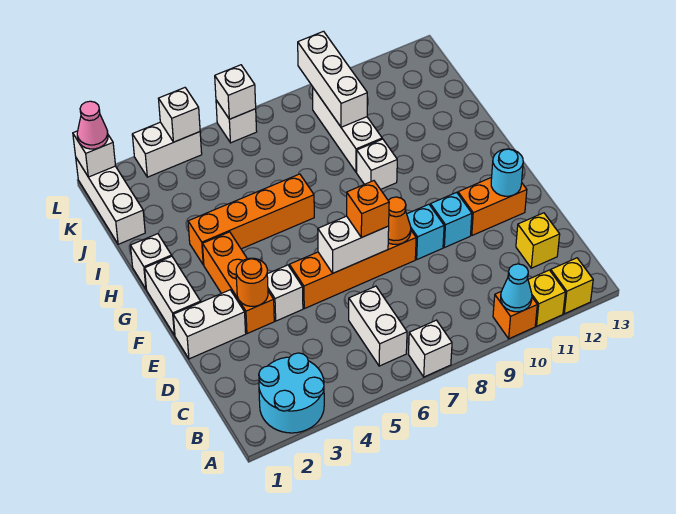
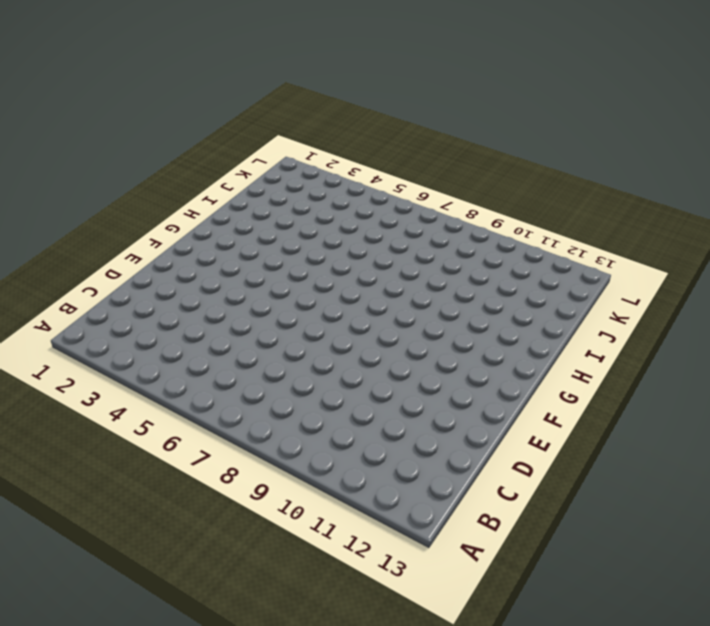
none -> cyan round brick A2:B3 level 1
none -> white brick A7 level 1
none -> orange brick A10 level 1
none -> yellow brick A11 level 1

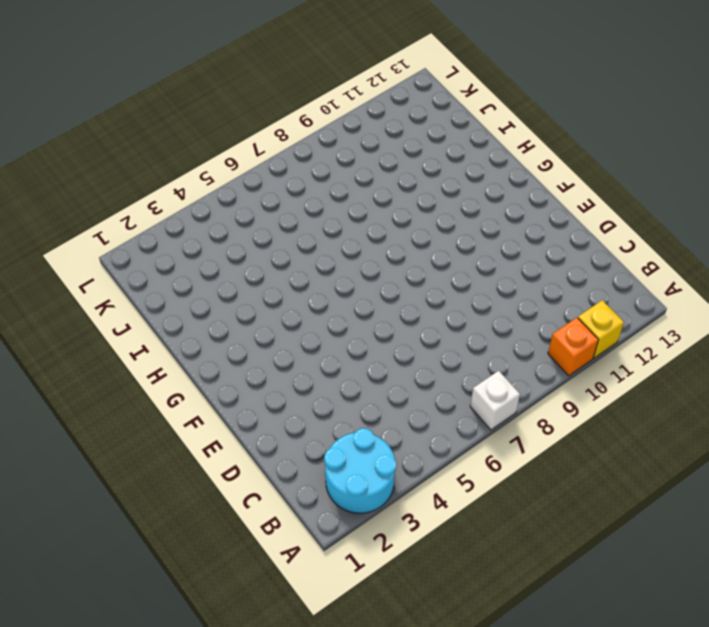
none -> yellow brick A12 level 1
none -> white brick B6:C6 level 1
none -> yellow brick C12 level 1
none -> white brick E1:E2 level 1

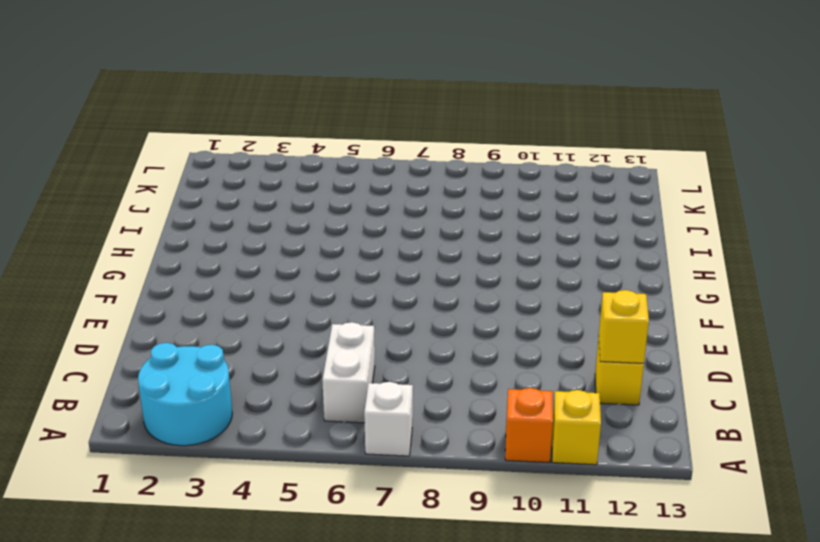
yellow brick C12 level 2 -> yellow brick A12 level 1
none -> white brick E1:E2 level 1
none -> orange brick E3:G3 level 1
none -> white brick E4 level 1
none -> orange brick E5:E8 level 1

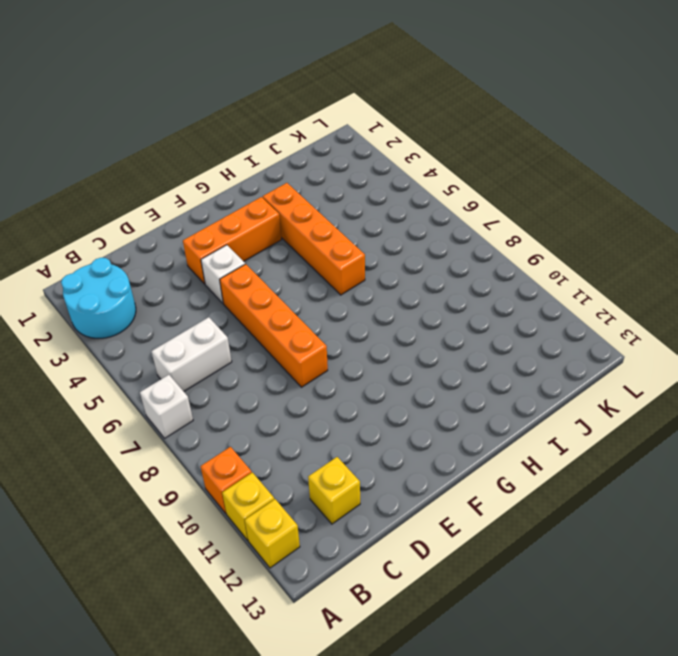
none -> white brick E1:E2 level 1
none -> cyan brick E9 level 1
none -> cyan brick E10 level 1
none -> orange brick E11:E12 level 1

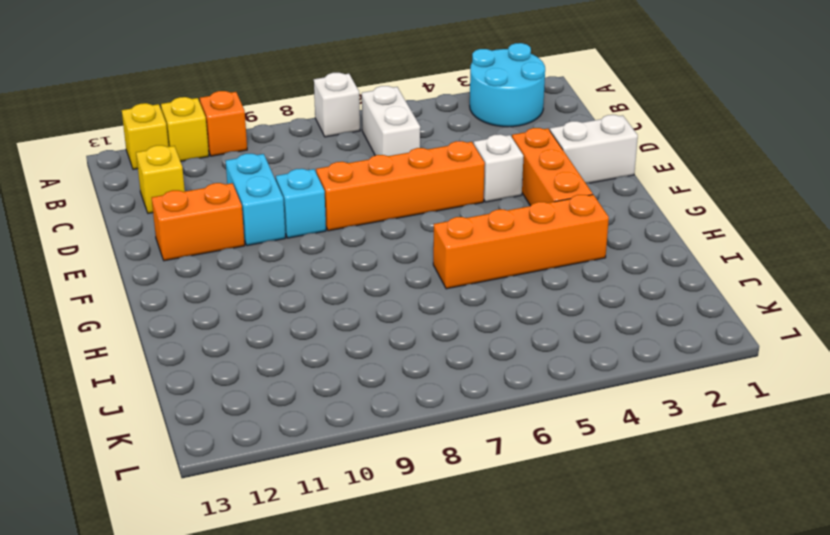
cyan brick D10:E10 level 1 -> cyan brick E10 level 1
none -> white brick F1:G1 level 1
none -> white brick H1 level 1
none -> white brick H9 level 1
none -> white brick I9:K9 level 1

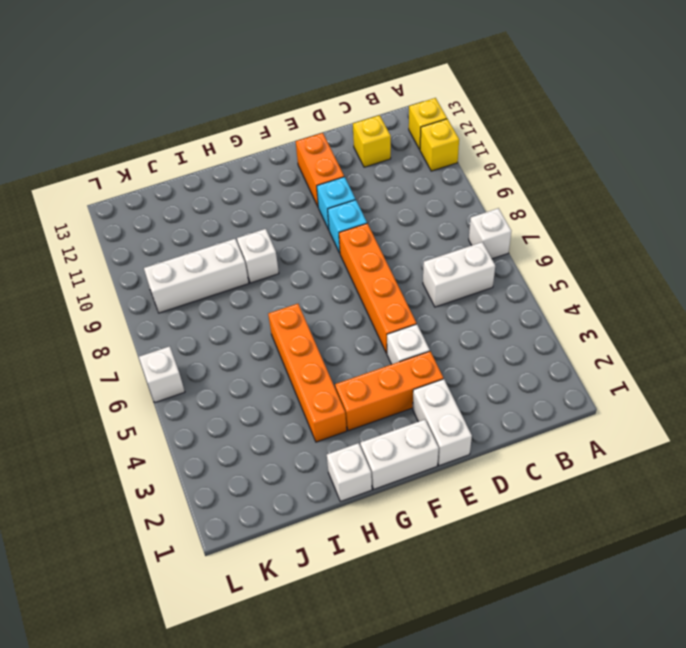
none -> cyan round brick A2:B3 level 1
none -> orange brick A10 level 1
none -> white brick J1:L1 level 1
none -> white brick L3:L4 level 1

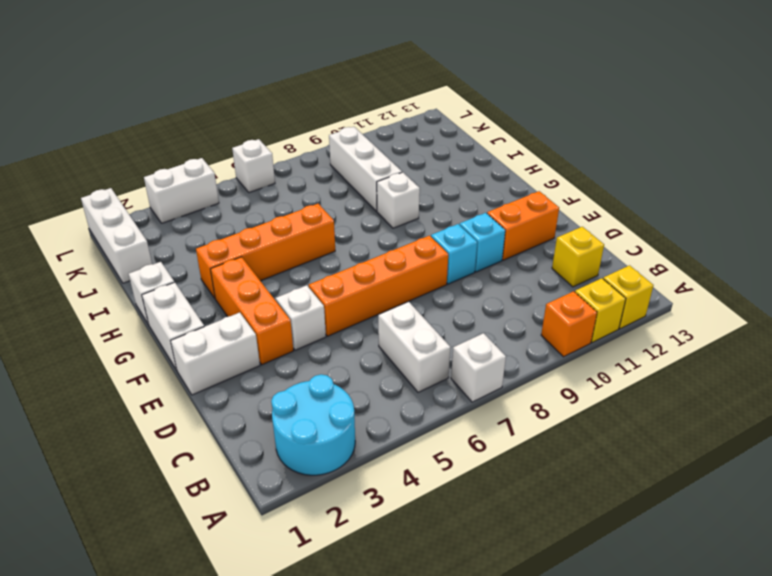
none -> cyan cone A10 level 2
none -> orange round brick E3 level 2
none -> white brick E6:E7 level 2
none -> orange cone E8 level 2

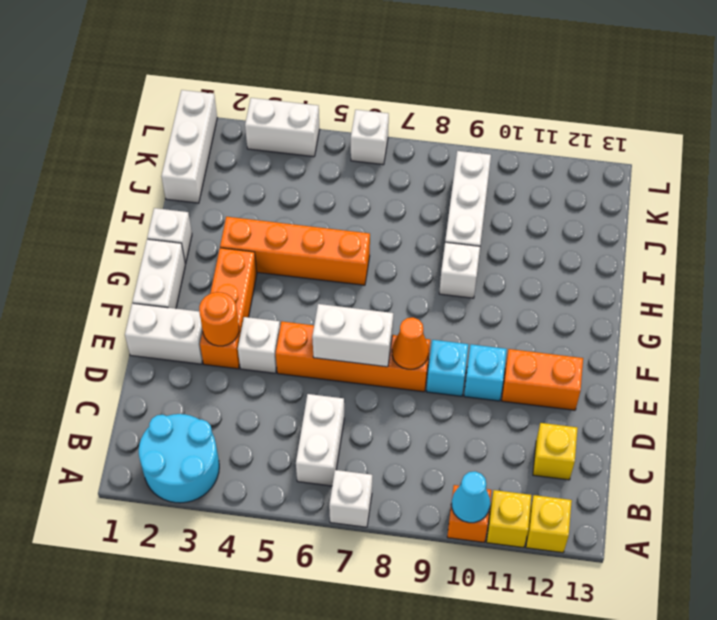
none -> cyan round brick E12 level 2
none -> white brick J9:L9 level 2
none -> white brick L1 level 2
none -> white brick L4 level 2

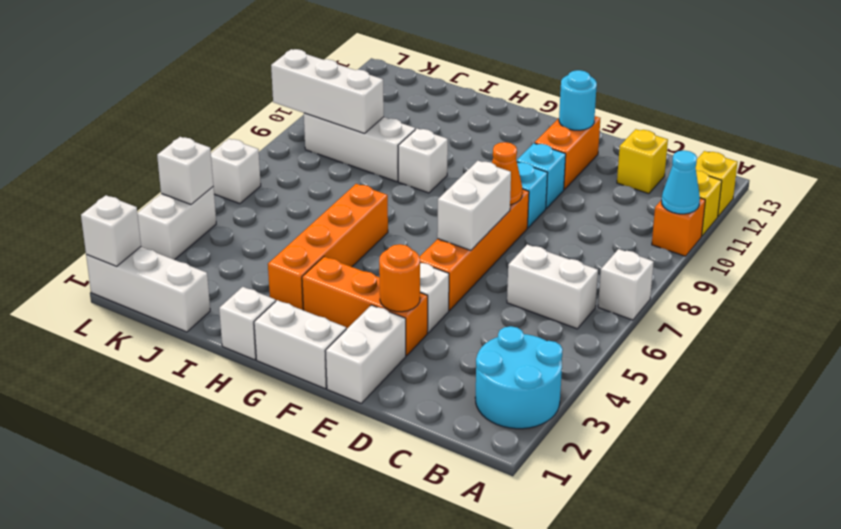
none -> white brick L6 level 2
none -> orange brick E7 level 3
none -> pink cone L1 level 3

